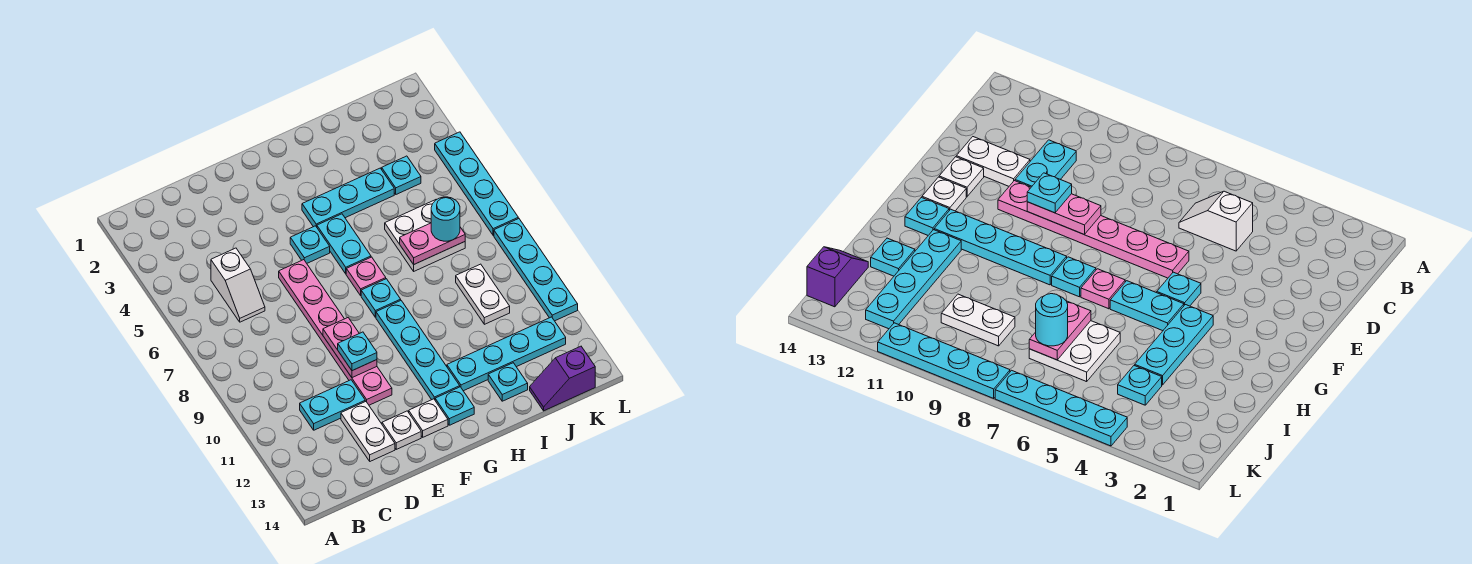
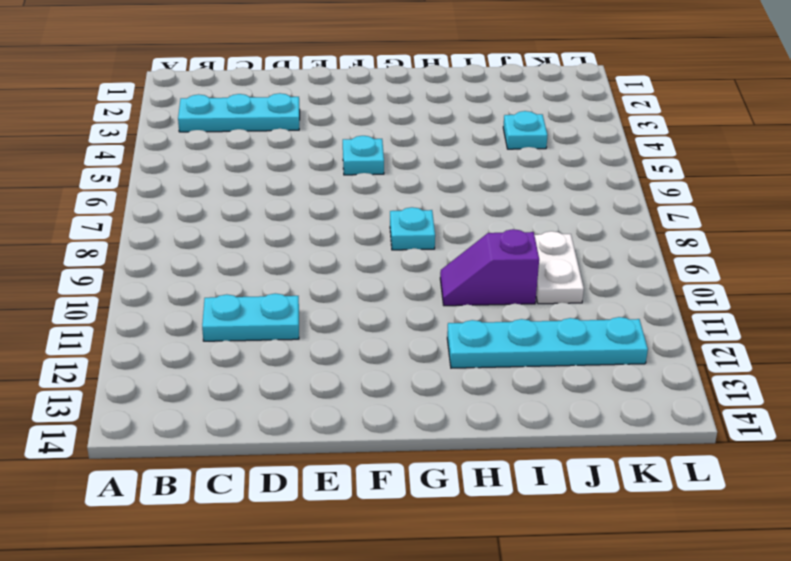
cyan plate B3:D3 level 1 -> cyan plate G4:I4 level 1
purple slope H10:I10 level 1 top I -> purple slope J14:K14 level 1 top K
none -> white slope C5:C6 level 1 top 5
none -> white plate D12:D13 level 1
none -> pink plate E6:E11 level 1

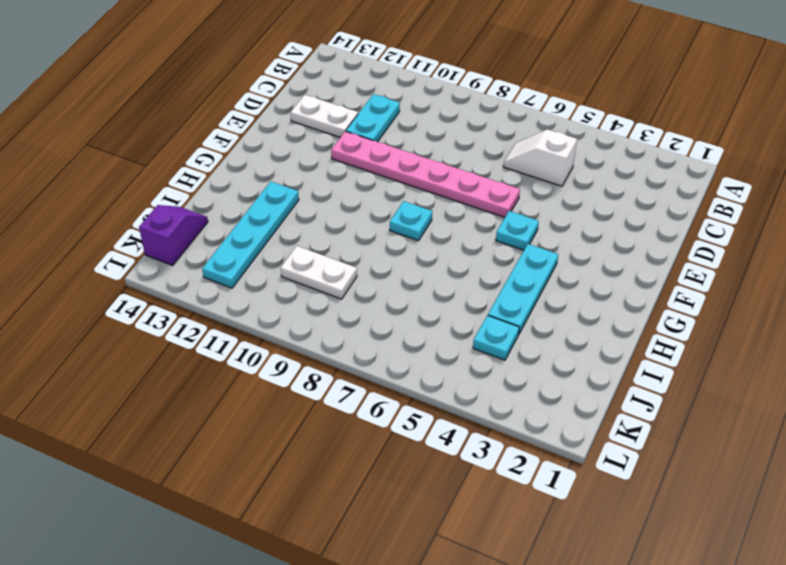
none -> white plate E13 level 1
none -> white plate F13 level 1
none -> cyan plate G5:G6 level 1

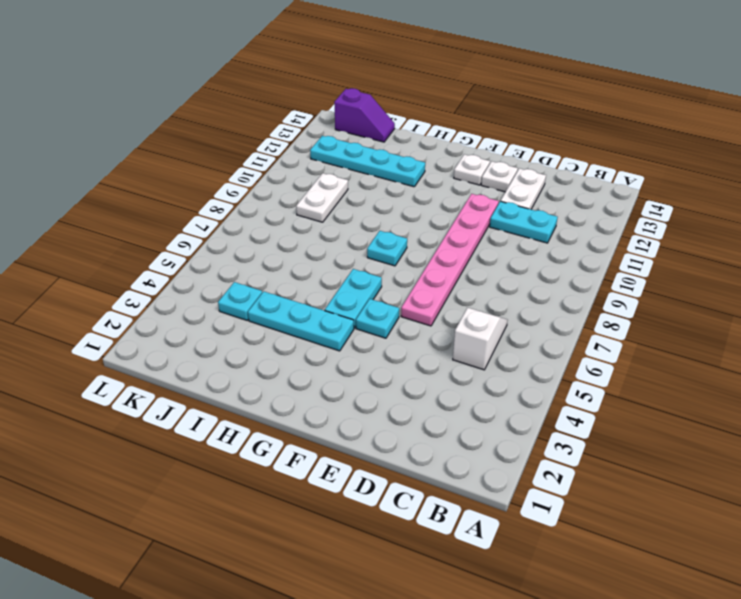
none -> pink plate G7 level 1
none -> cyan plate G9:G12 level 1
none -> cyan plate G13 level 1

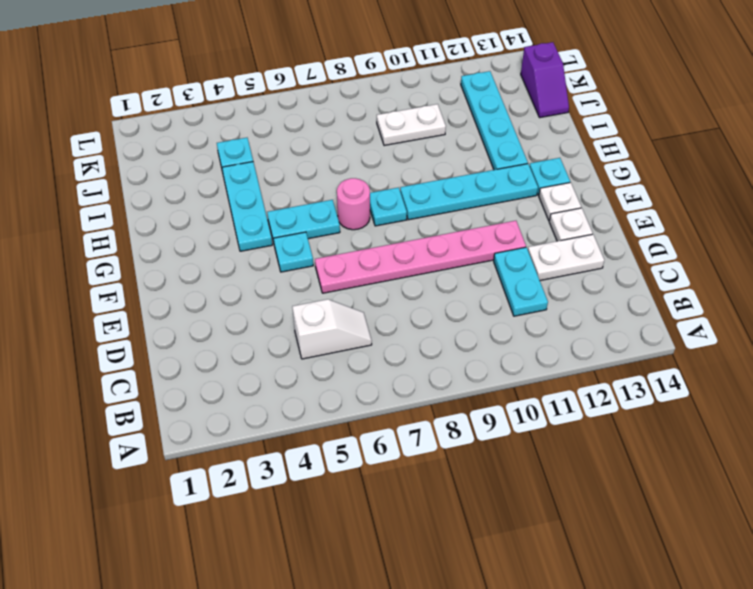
pink round brick G7 level 1 -> pink plate G7 level 1
none -> white plate I6:J7 level 1
none -> cyan plate I13 level 1
none -> cyan plate L4:L7 level 1

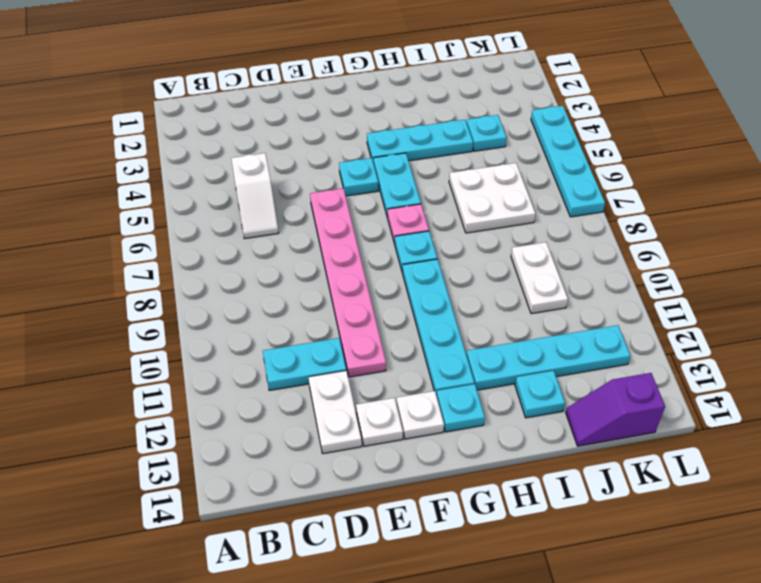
none -> cyan plate L8:L11 level 1
none -> pink plate E9:E10 level 2
none -> pink plate I7:J7 level 2

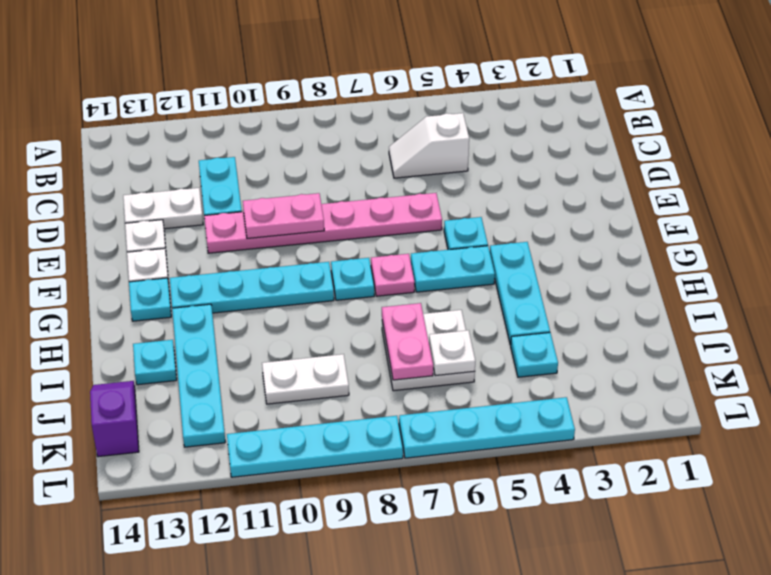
white plate J6 level 2 -> none
none -> cyan plate E10 level 3
none -> cyan round brick J7 level 3

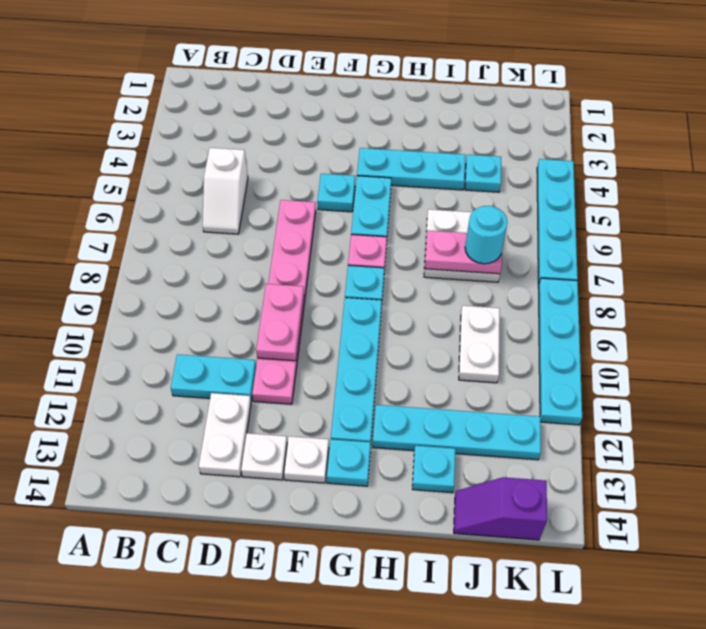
none -> cyan plate E10 level 3

